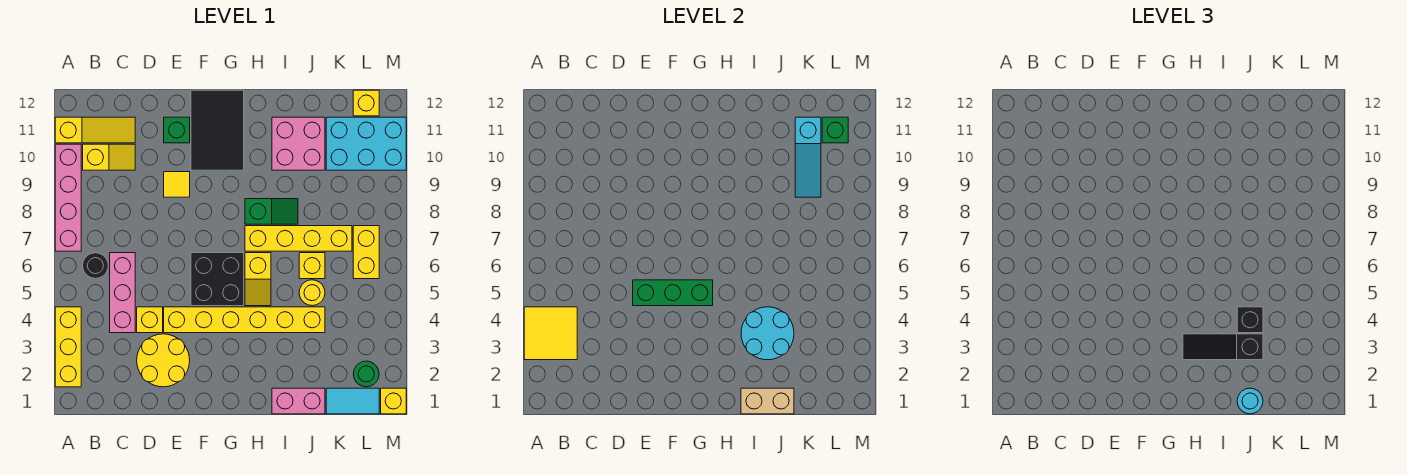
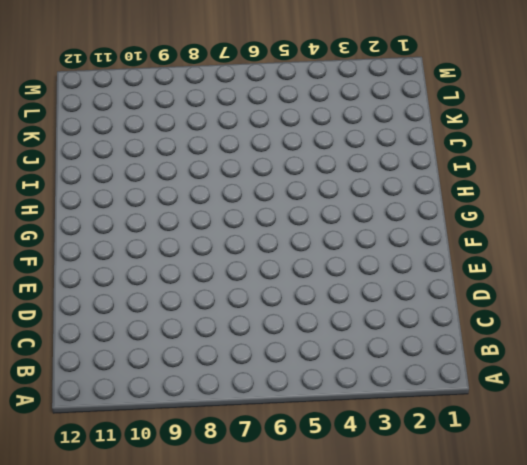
none -> yellow brick A2:A4 level 1
none -> pink brick A7:A10 level 1
none -> yellow slope A11:C11 level 1 top A
none -> black round brick B6 level 1

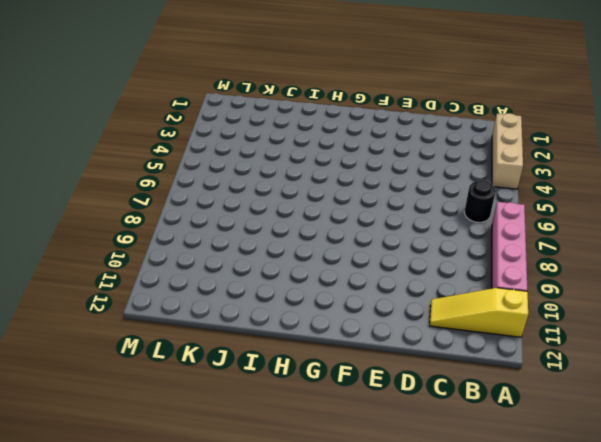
tan brick A2:A4 level 1 -> yellow brick A2:A4 level 1
none -> yellow slope B10:C10 level 1 top B
none -> pink brick C4:C6 level 1
none -> yellow round brick D2:E3 level 1
none -> yellow brick D4 level 1

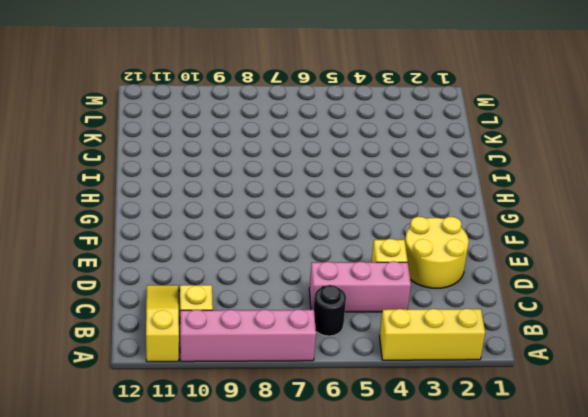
none -> yellow brick E4:J4 level 1
none -> yellow tile E9 level 1
none -> green brick E11 level 1
none -> black brick F5:G6 level 1

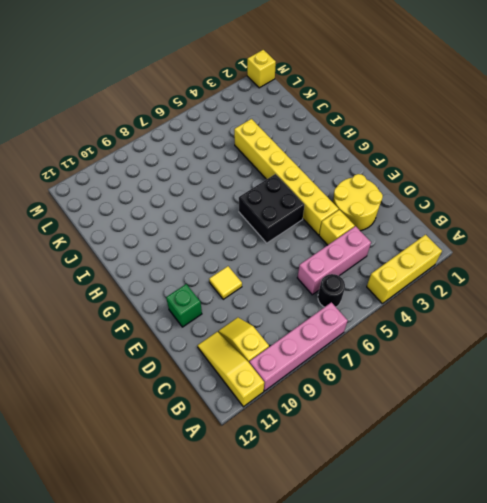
none -> black tile F10:G12 level 1
none -> yellow slope H5:H6 level 1 top 6
none -> yellow brick H7:K7 level 1
none -> green slope H8:I8 level 1 top H

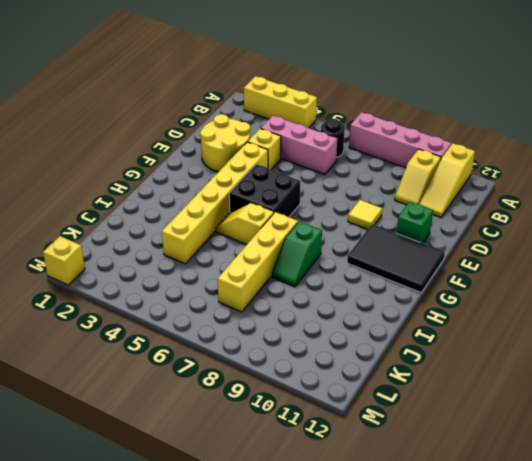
none -> pink brick I1:J1 level 1
none -> pink brick I10:J11 level 1
none -> yellow round brick J5 level 1
none -> yellow brick J6 level 1

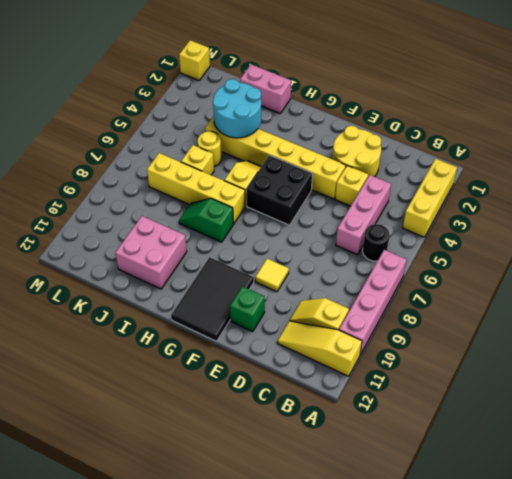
none -> cyan tile K1:L1 level 1
none -> cyan brick K10:M11 level 1
none -> green round brick L2 level 1
none -> yellow brick L6:L7 level 1

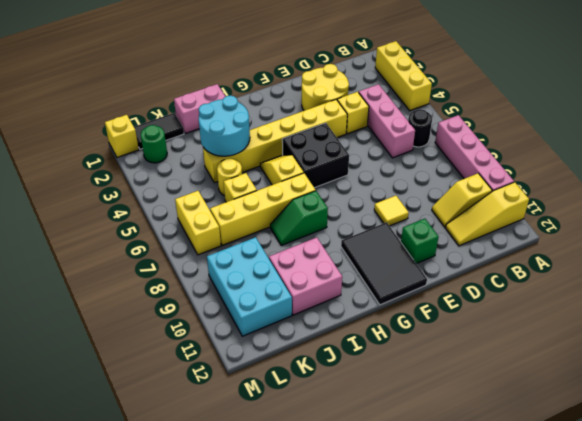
black tile K1:L1 level 1 -> cyan tile K1:L1 level 1
cyan brick K9:L11 level 1 -> cyan brick K10:M11 level 1
none -> yellow brick L12 level 1
none -> yellow tile A3:B4 level 2
none -> green brick E5:G5 level 2
none -> tan brick I1:J1 level 2

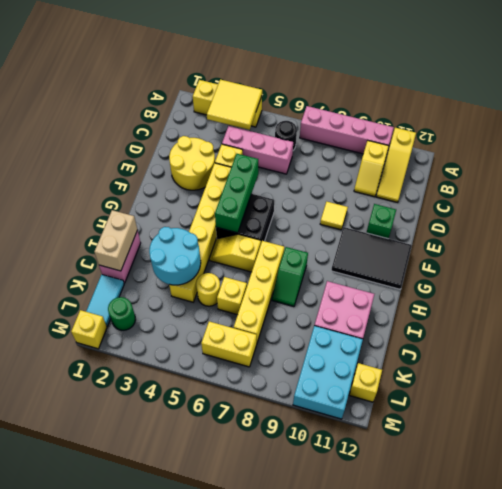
none -> cyan slope K9:K11 level 2 top 11
none -> green brick L11 level 2
none -> black slope H3:J3 level 3 top J
none -> cyan round brick J1 level 3

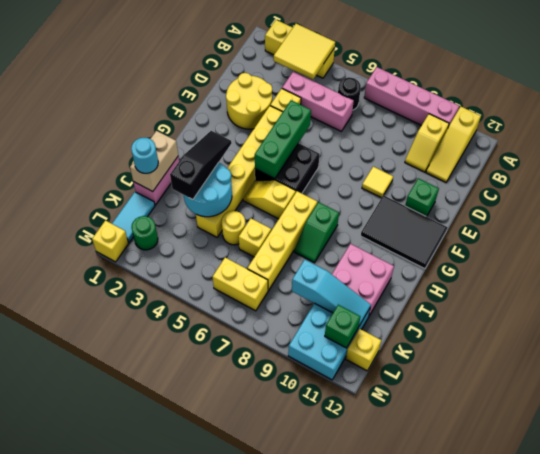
cyan slope K9:K11 level 2 top 9 -> cyan slope K9:K11 level 2 top 11
none -> black brick J4 level 3

